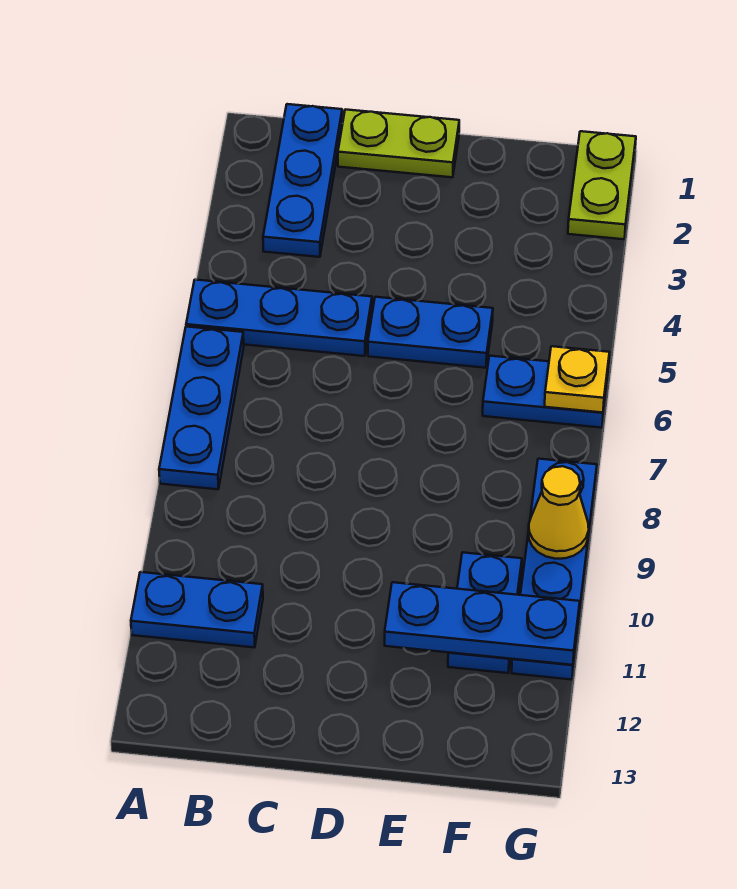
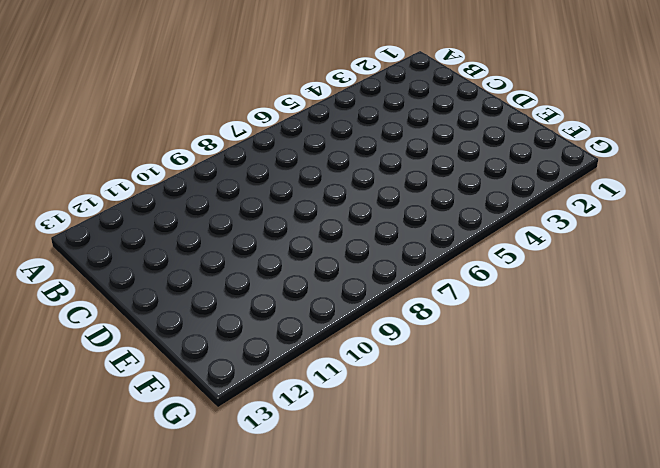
none -> blue plate A5:C5 level 1
none -> blue plate A6:A8 level 1
none -> blue plate A11:B11 level 1

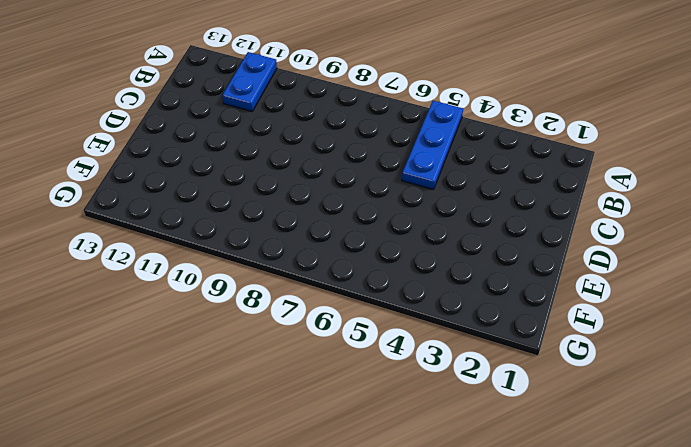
none -> blue plate A6:A8 level 1
none -> blue plate B1:B3 level 1
none -> lime plate C1:D1 level 1

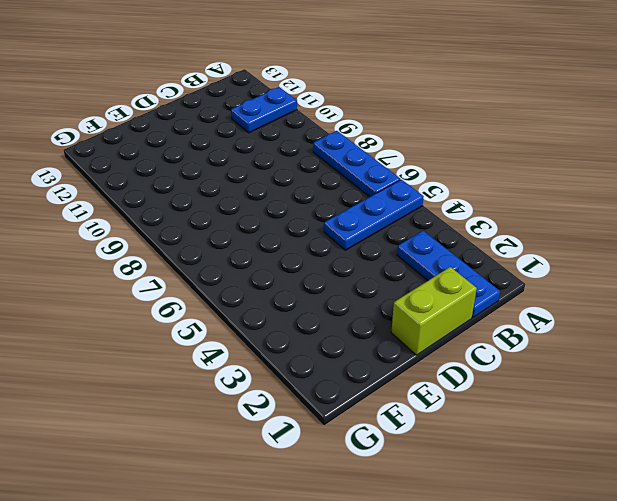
lime brick C1:D1 level 1 -> lime plate C1:D1 level 1
none -> blue plate D5:E5 level 1
none -> blue plate F6:G6 level 1
none -> blue plate F10:F11 level 1

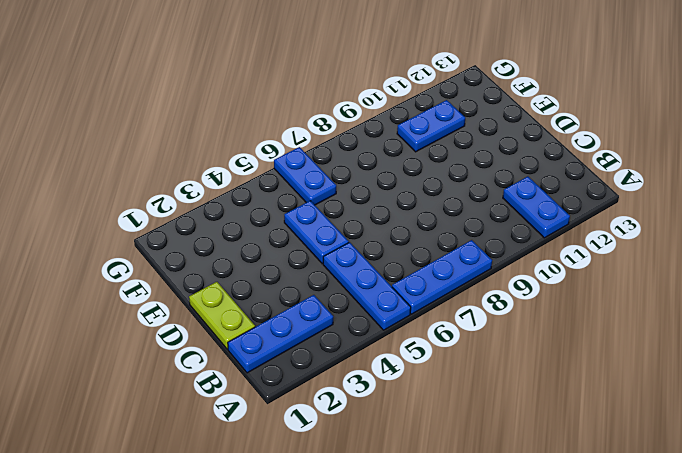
none -> lime plate G1:G2 level 1
none -> blue plate G8:G11 level 1
none -> blue plate E11:G11 level 2

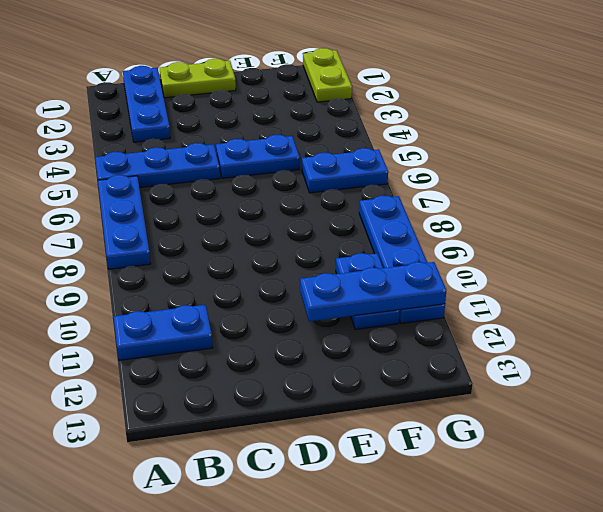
none -> yellow plate G6 level 2
none -> yellow cone G9 level 2

